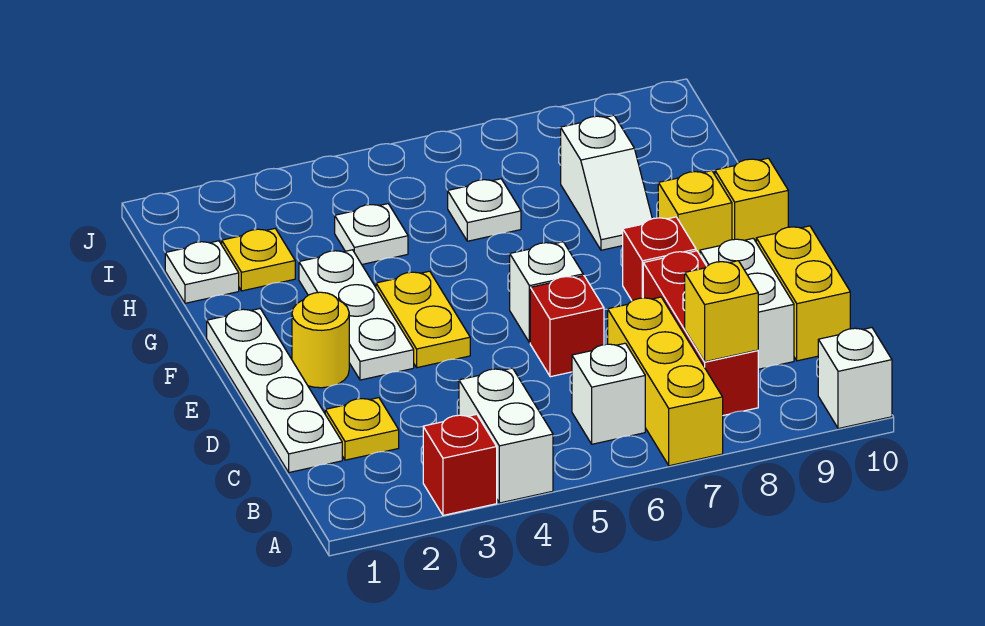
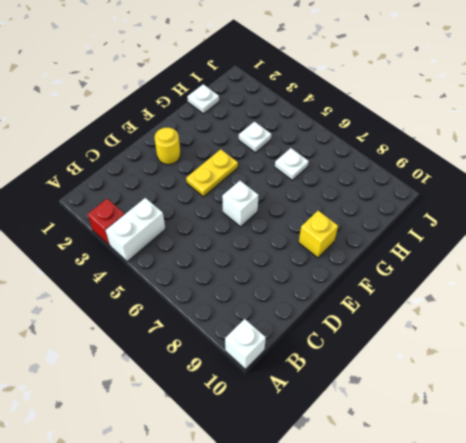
none -> yellow brick A7:C7 level 1
none -> white brick B6 level 1
none -> red brick B8:D8 level 1

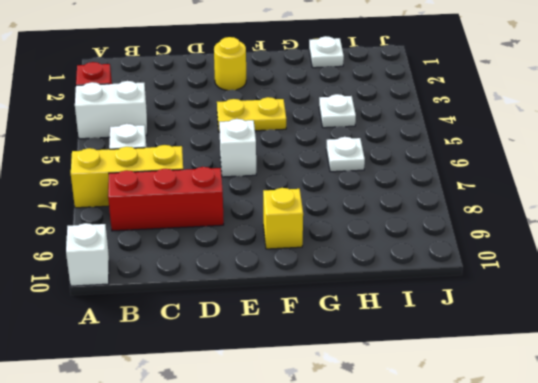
none -> white plate C1:F1 level 1
none -> yellow plate C2 level 1
none -> white brick C9:D9 level 1

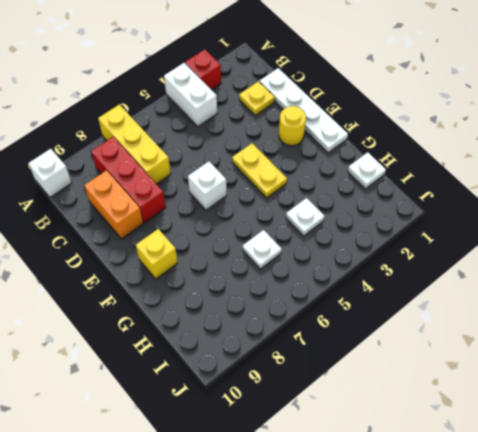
orange brick C9:D9 level 1 -> white brick C9:D9 level 1
none -> white brick B6 level 1
none -> yellow brick C10:D10 level 1
none -> red brick D6 level 1

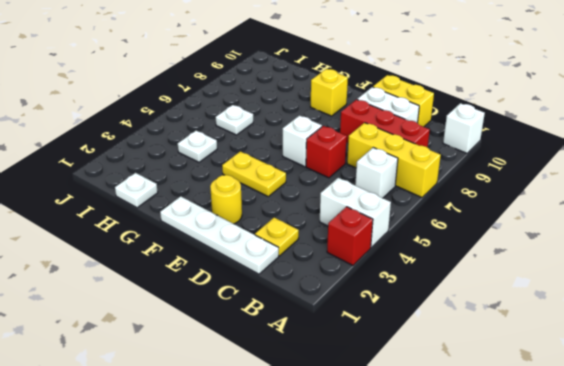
none -> white plate E3:G3 level 1
none -> red brick E8 level 1
none -> yellow brick F10 level 1

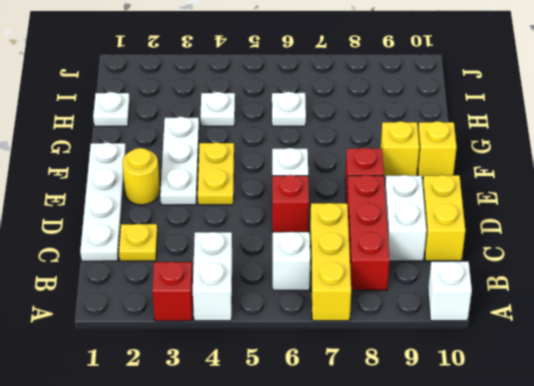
none -> white slope G8:H8 level 1 top H
none -> yellow plate H2 level 1
none -> yellow brick B8 level 2

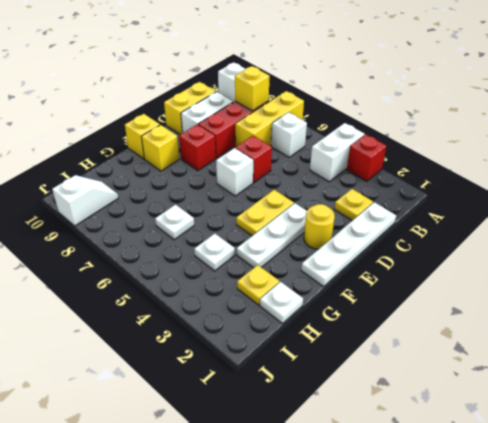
white slope I9:J9 level 1 top J -> white slope G8:H8 level 1 top H

